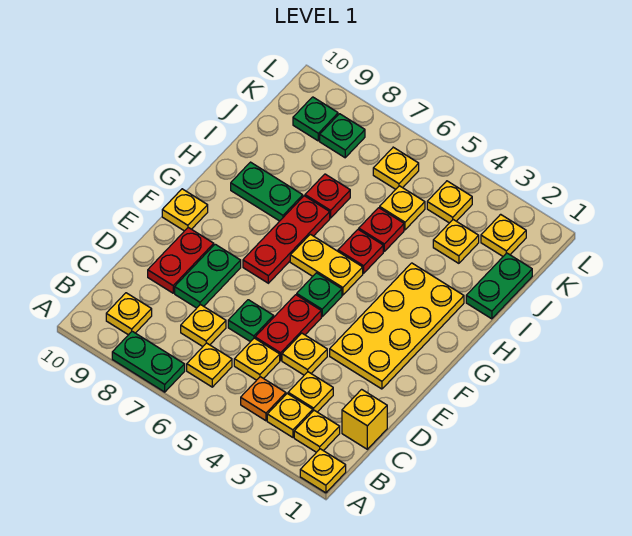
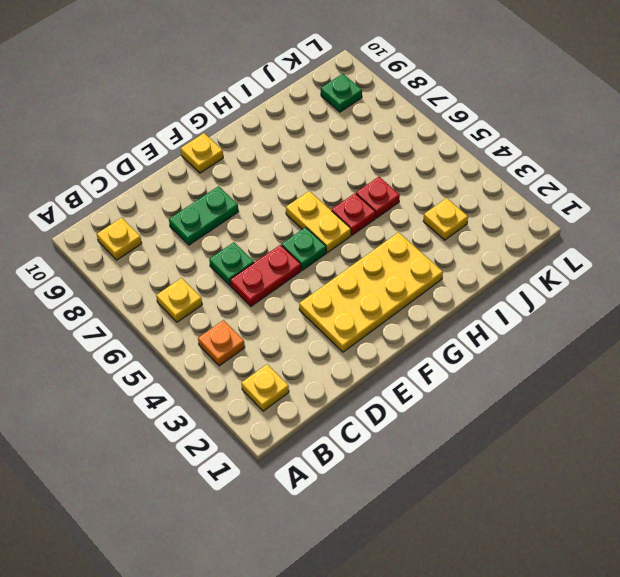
none -> yellow plate A1 level 1
none -> green plate A7:A8 level 1
none -> yellow plate B3 level 1
none -> yellow brick C1 level 1

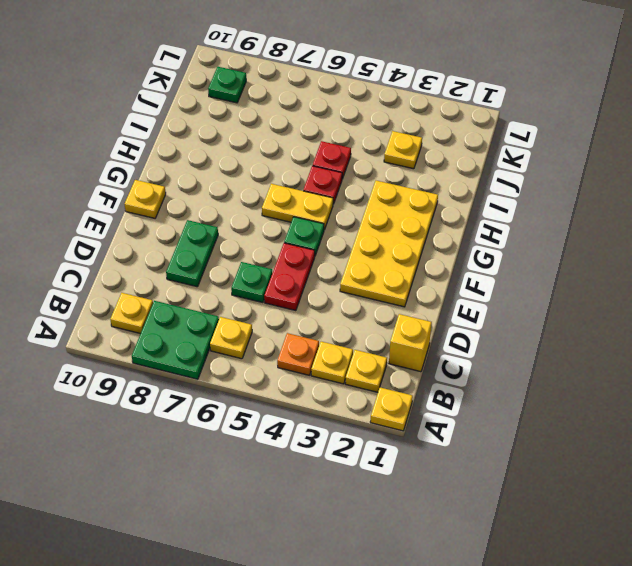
green plate A7:B8 level 1 -> green plate A7:A8 level 1
none -> yellow plate C3 level 1
none -> yellow plate C5 level 1
none -> yellow plate C7 level 1
none -> yellow plate D4 level 1

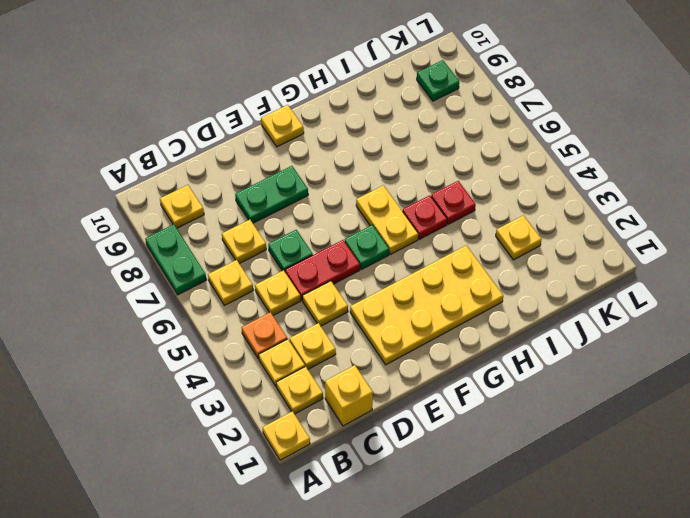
none -> red plate D9:E9 level 1
none -> red plate F7:H7 level 1
none -> green plate H8:H9 level 1
none -> green plate I1:J1 level 1

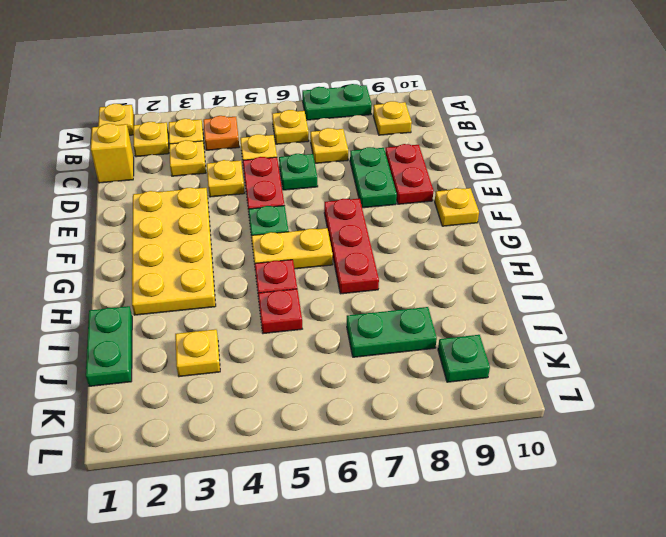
green plate J7:J8 level 1 -> green plate H8:H9 level 1
none -> red plate I7 level 1
none -> yellow plate J5 level 1
none -> yellow plate K2 level 1
none -> yellow plate K4 level 1

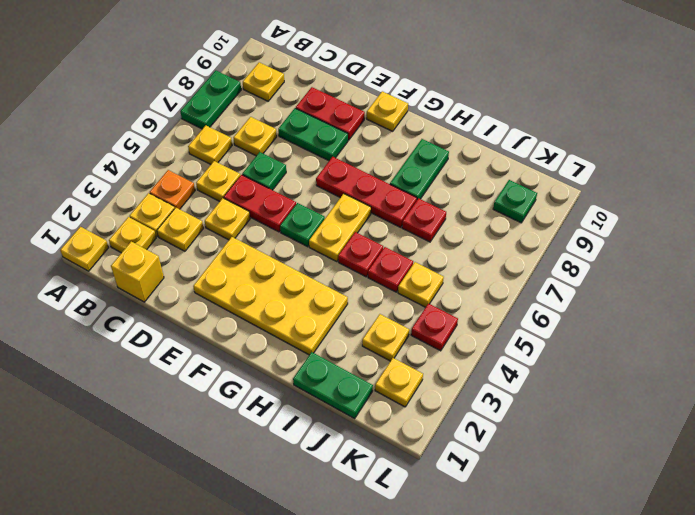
red plate K4 level 1 -> yellow plate K4 level 1
none -> yellow plate K6 level 1
none -> green plate K8 level 1

